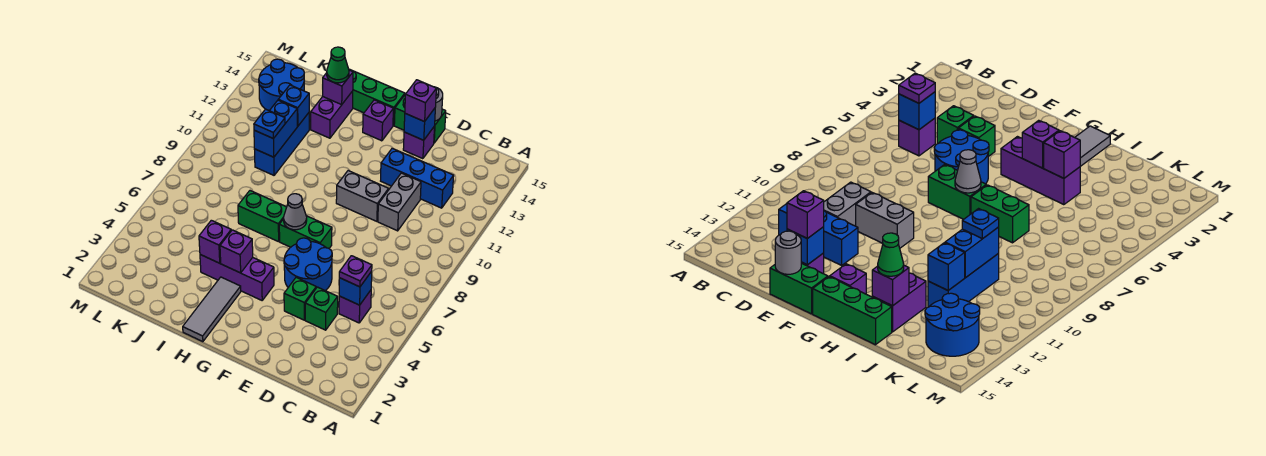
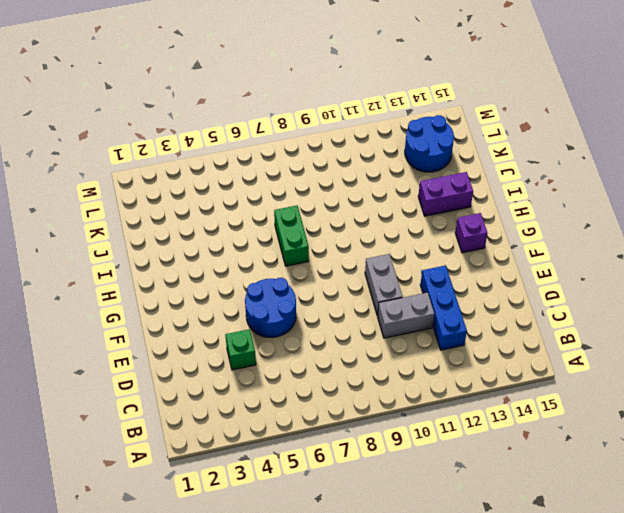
none -> purple brick C5 level 1
none -> green brick E4 level 1
none -> purple brick E14 level 1
none -> green brick E15:F15 level 1

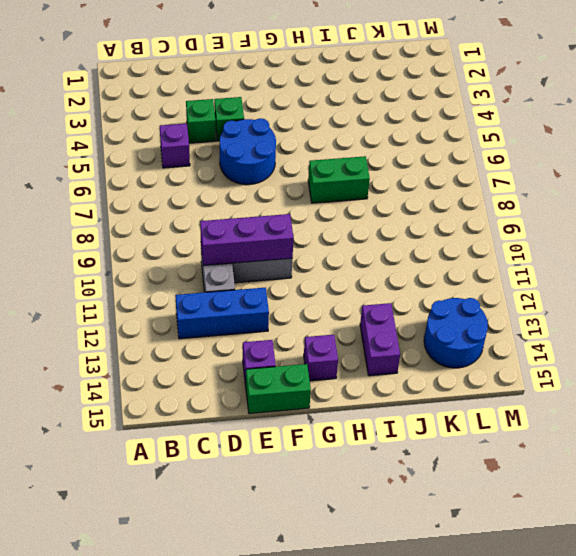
purple brick D10:F10 level 2 -> purple brick G4:I4 level 1
none -> green brick F7:G7 level 1
none -> green brick G15:I15 level 1
none -> grey tile H1:H3 level 1
none -> blue brick J10:J12 level 1

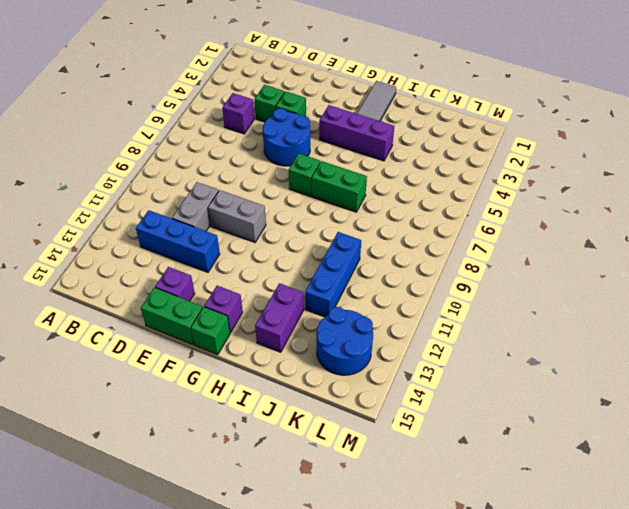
green brick G7 level 1 -> green brick F7:G7 level 1
green brick G15 level 1 -> green brick G15:I15 level 1
none -> blue brick C5 level 2
none -> blue brick E14 level 2
none -> grey round brick E15 level 2
none -> grey cone G7 level 2

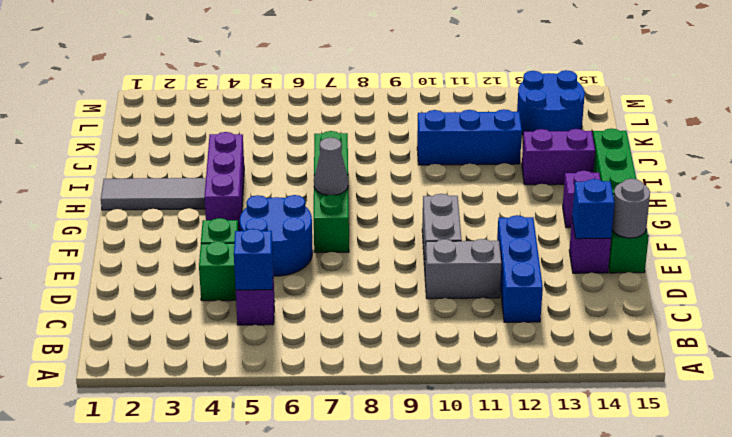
none -> purple brick H4 level 2
none -> purple brick I4 level 2
none -> purple brick I14 level 2
none -> blue brick J10:J11 level 2

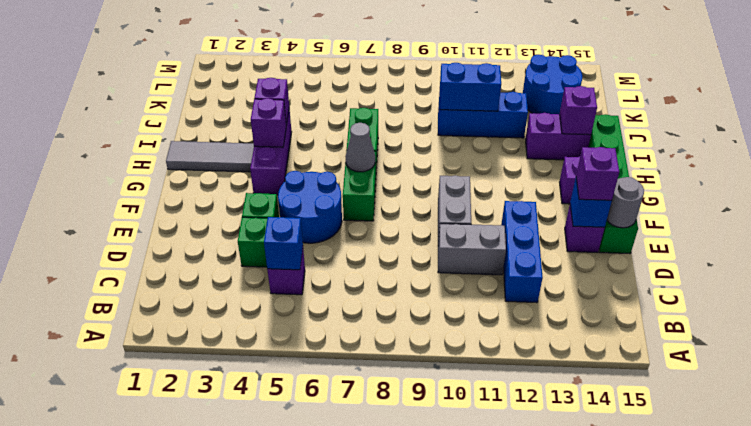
none -> blue brick J12 level 2
none -> purple plate C5 level 3
none -> green cone I14 level 3
none -> blue plate J10 level 3

